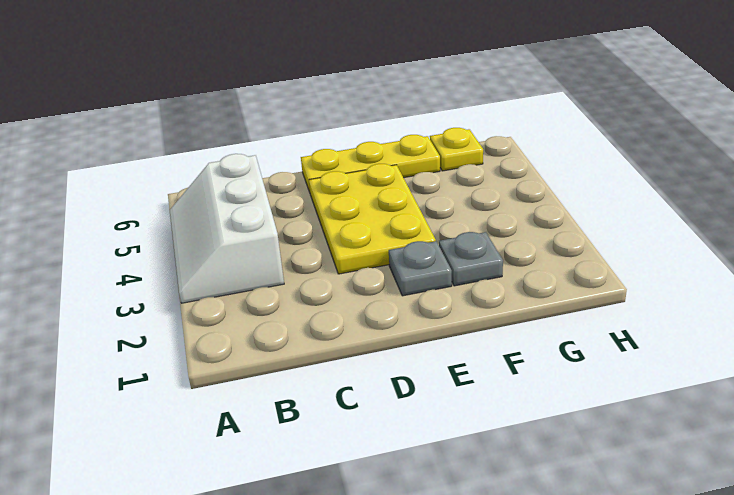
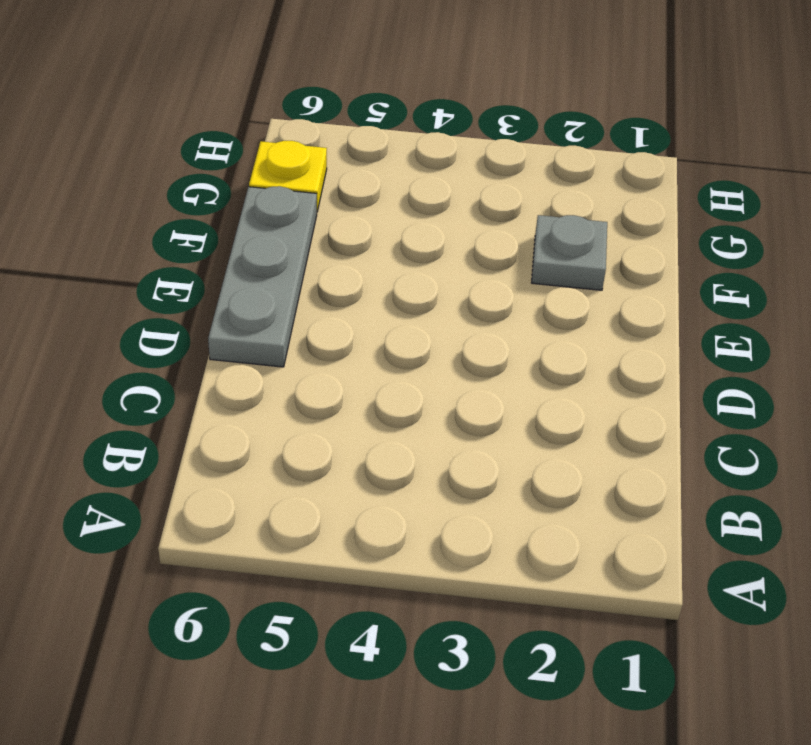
grey plate D6:F6 level 1 -> yellow plate D6:F6 level 1
none -> white slope A3:B5 level 1 top B
none -> yellow plate D3:E5 level 1

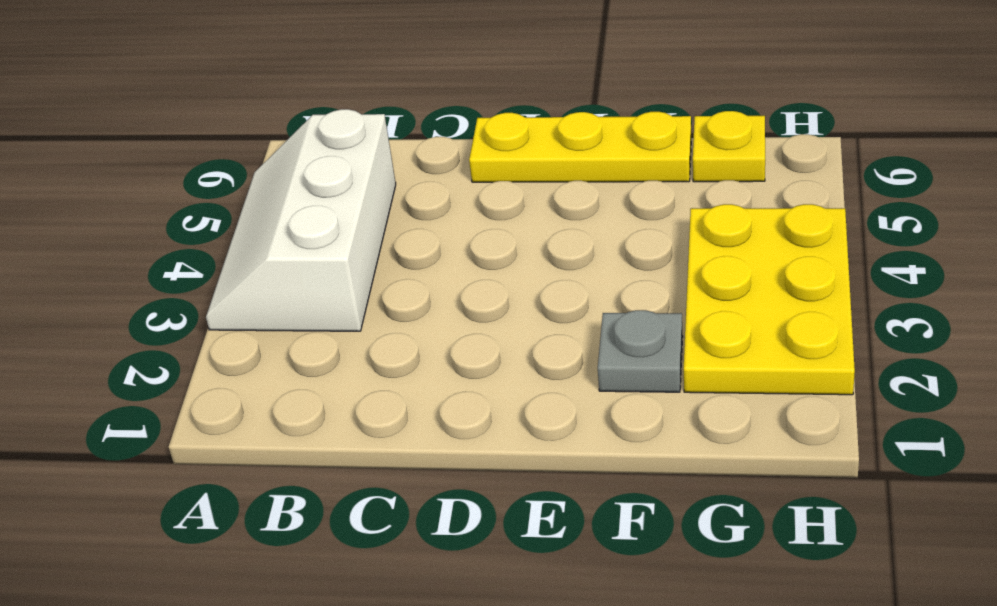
yellow plate G2:H4 level 1 -> yellow plate D3:E5 level 1
none -> grey plate E2 level 1

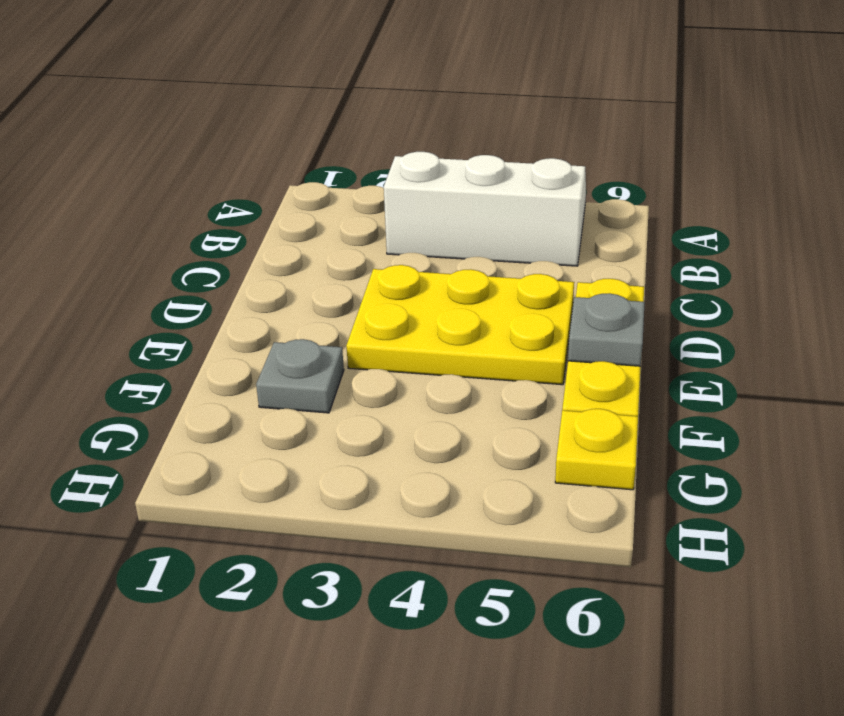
grey plate E6 level 2 -> grey plate E2 level 1

